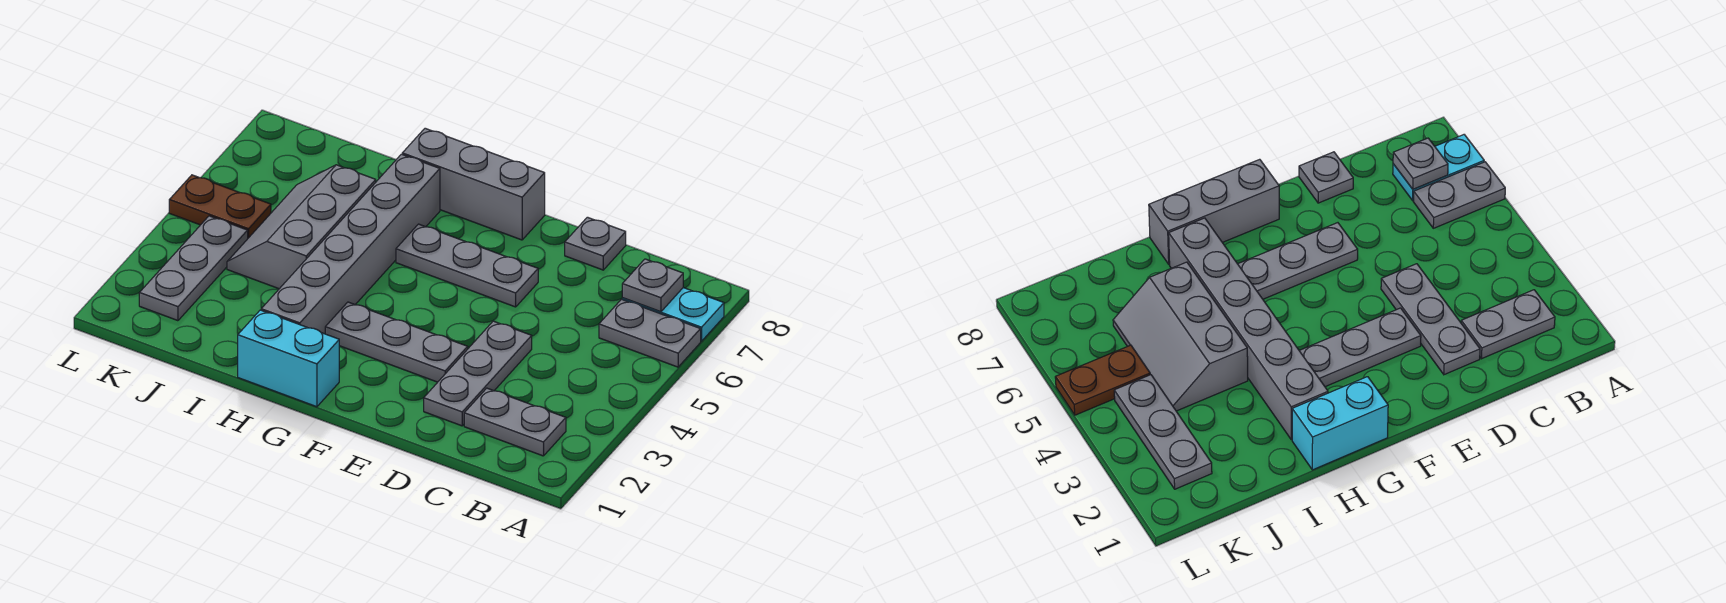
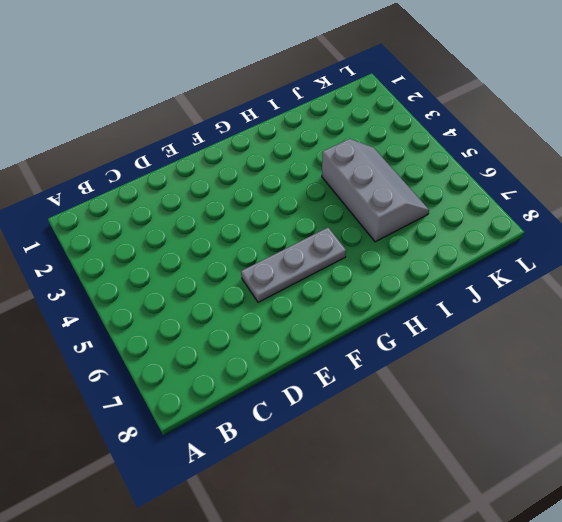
none -> grey plate A6:B6 level 1
none -> cyan plate A7:B7 level 1
none -> grey plate B2:C2 level 1

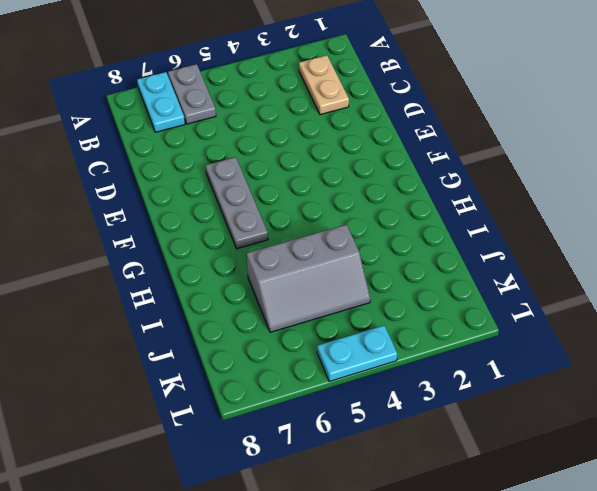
tan plate B2:C2 level 1 -> grey plate B2:C2 level 1
cyan plate L4:L5 level 1 -> brown plate K5:L5 level 1
none -> grey plate D2:D4 level 1
none -> grey plate D8 level 1
none -> grey plate E3:G3 level 1

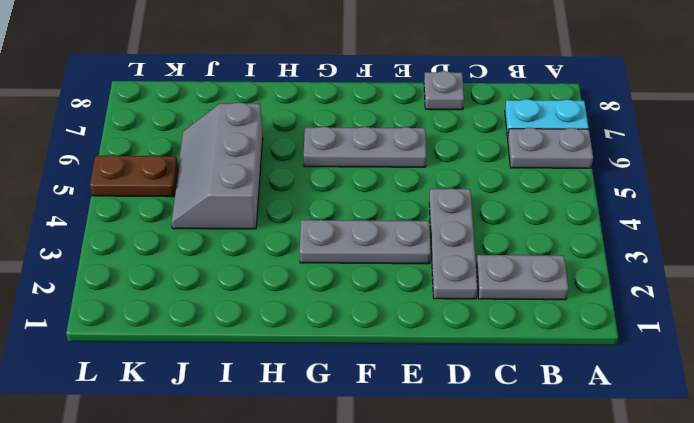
none -> grey brick F8:H8 level 1
none -> cyan brick G1:H1 level 1
none -> grey brick H2:H7 level 1

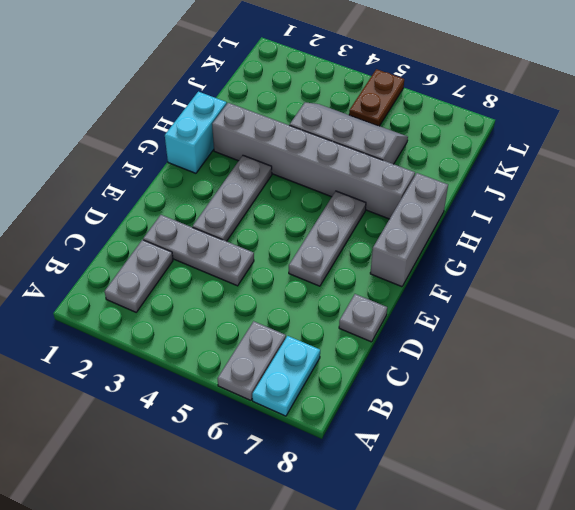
none -> grey plate K2:K4 level 1
none -> grey plate B7 level 2

